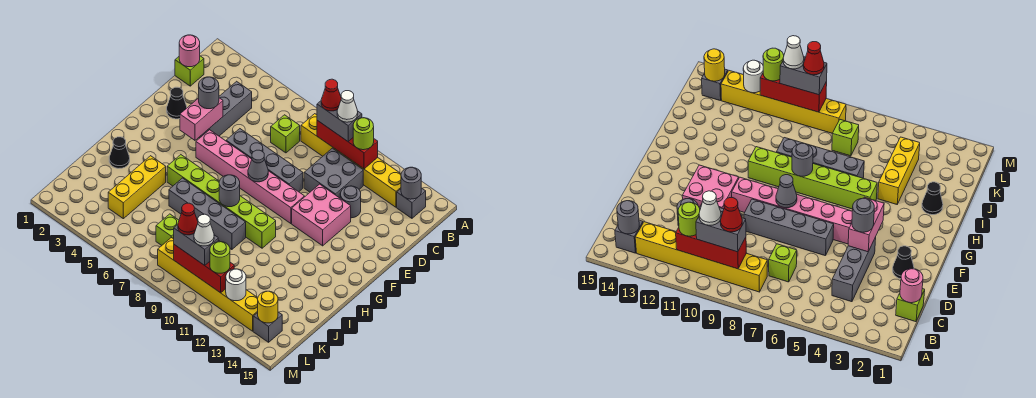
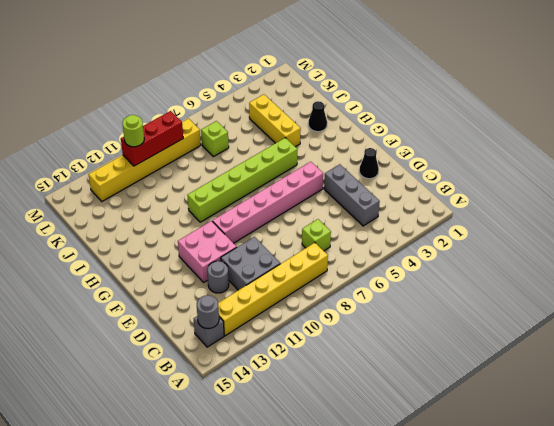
none -> lime brick C1 level 1
none -> grey brick E6:E9 level 1
none -> grey brick I6:I9 level 1
none -> grey brick L14 level 1

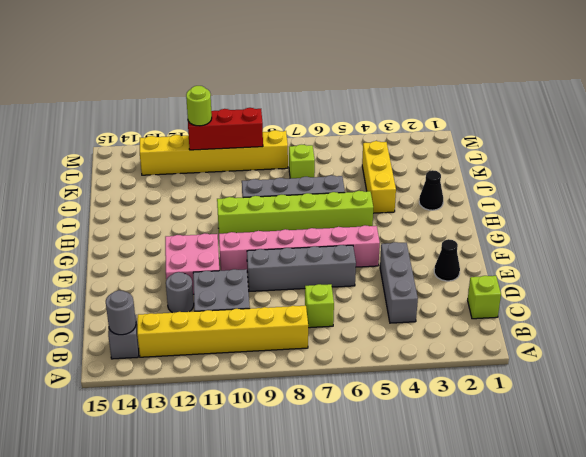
none -> grey brick L14 level 1
none -> red brick B9:B11 level 2
none -> pink round brick C1 level 2
none -> pink brick E4:F4 level 2

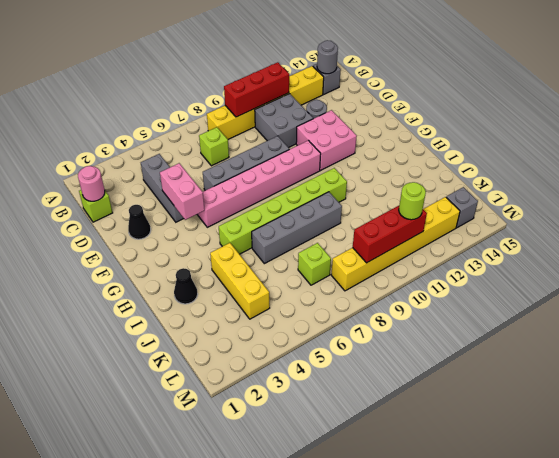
none -> grey cone F8 level 2
none -> grey round brick H8 level 2
none -> white round brick L12 level 2
none -> yellow round brick L14 level 2

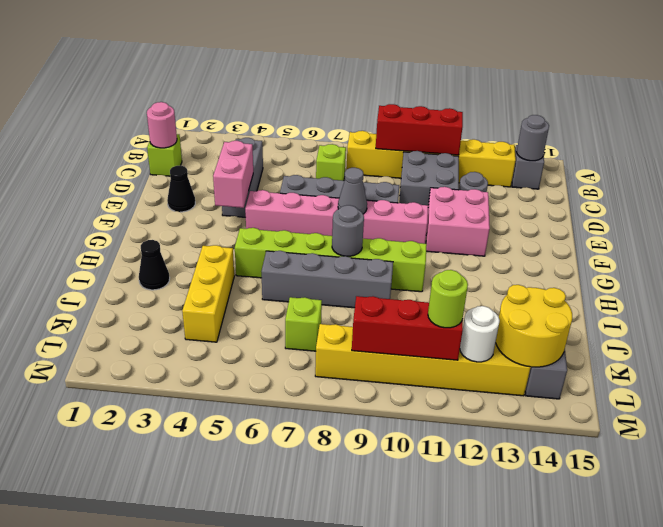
yellow round brick K13:L14 level 2 -> yellow round brick L14 level 2
none -> grey brick B9:B10 level 3
none -> lime round brick B11 level 3
none -> grey round brick E4 level 3
none -> grey brick L9:L10 level 3

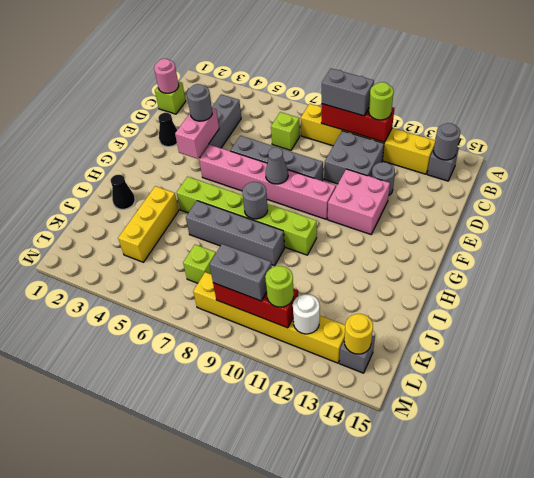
none -> red cone B9 level 4
none -> white cone B10 level 4
none -> red cone L9 level 4
none -> white cone L10 level 4

